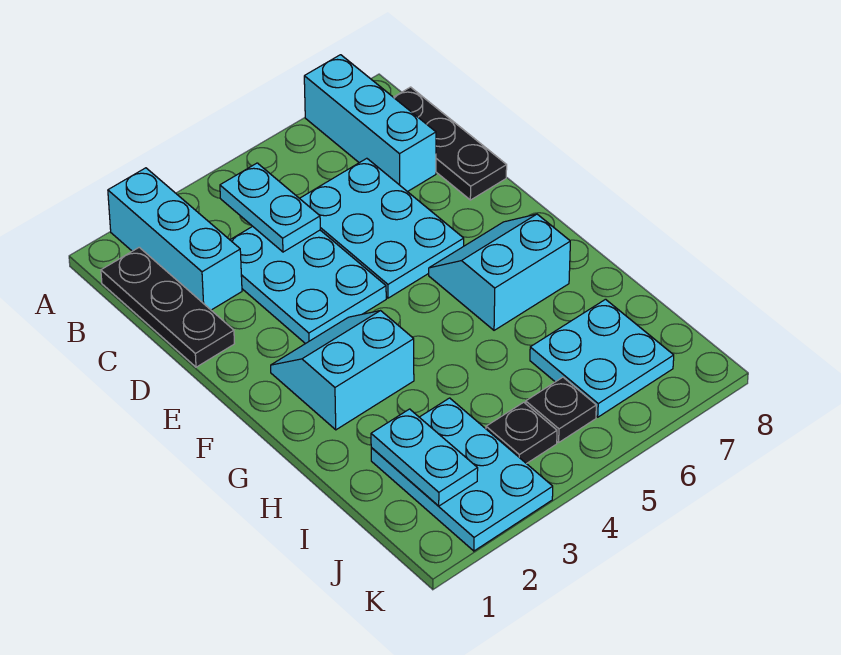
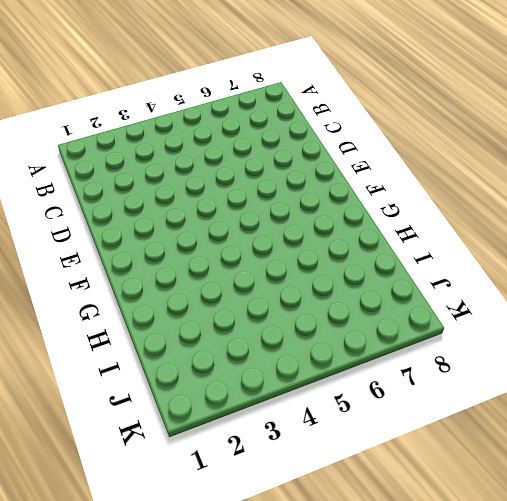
none -> cyan brick A2:C2 level 1
none -> cyan brick A7:C7 level 1
none -> black plate B1:D1 level 1

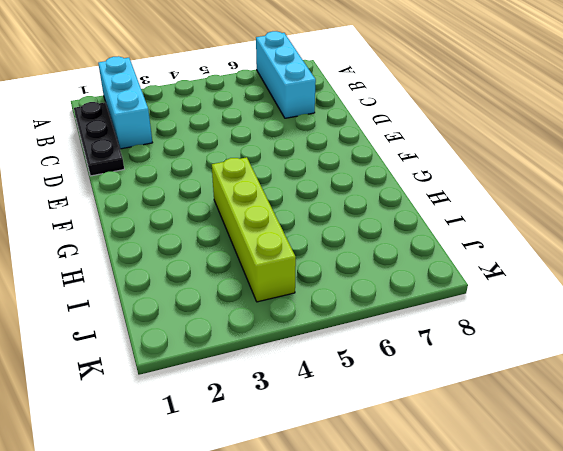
lime brick G4:J4 level 1 -> black plate J4 level 1
none -> black plate B8:D8 level 1
none -> cyan plate C3:E4 level 1
none -> cyan plate C5:E6 level 1

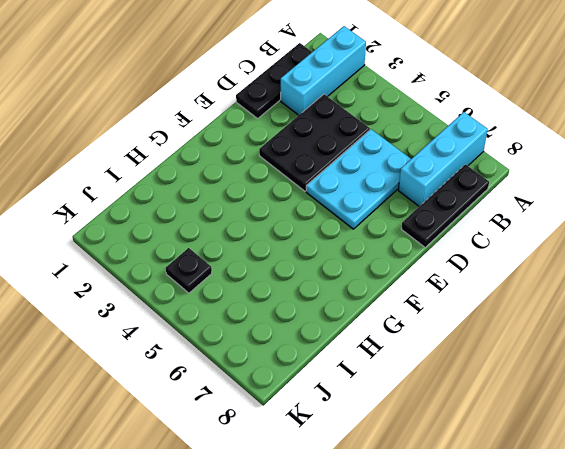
black plate C3:E4 level 1 -> cyan plate C3:E4 level 1
none -> cyan slope F2:G3 level 1 top G
none -> cyan slope F6:G7 level 1 top G
none -> cyan plate I2:K3 level 1

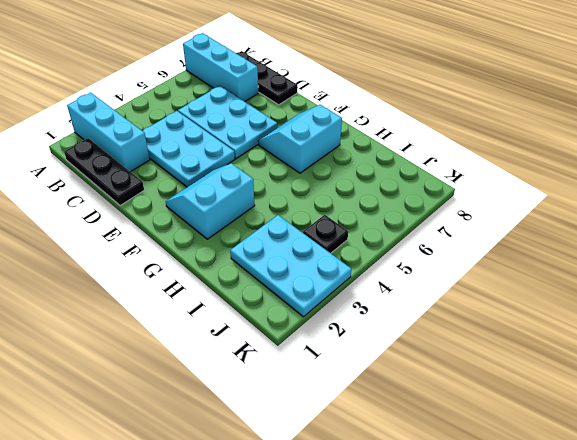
none -> cyan plate I6:J7 level 1
none -> black plate J5 level 1
none -> cyan plate B4:C4 level 2

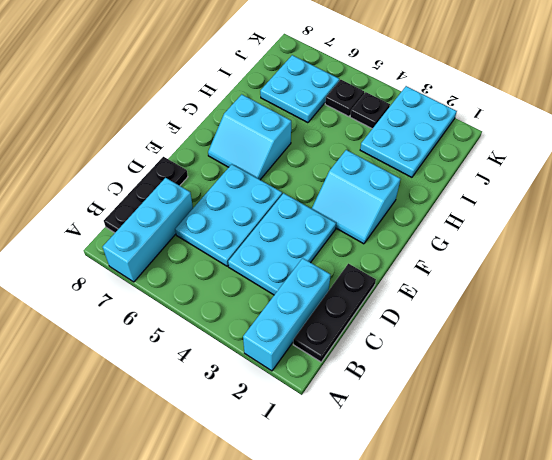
none -> cyan plate B4:C4 level 2
none -> cyan plate I2:J2 level 2

